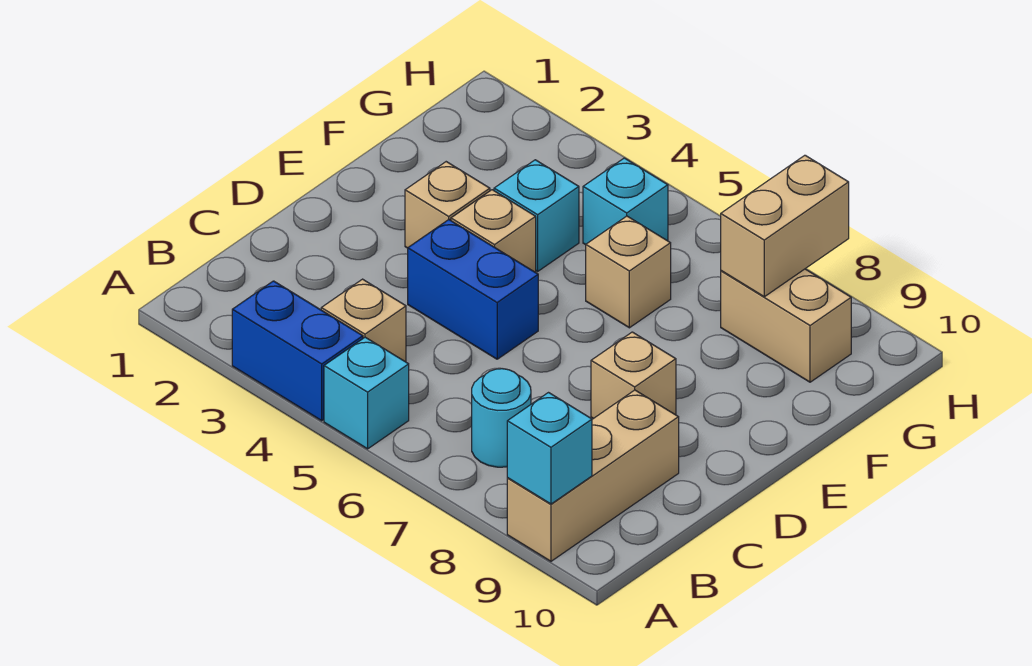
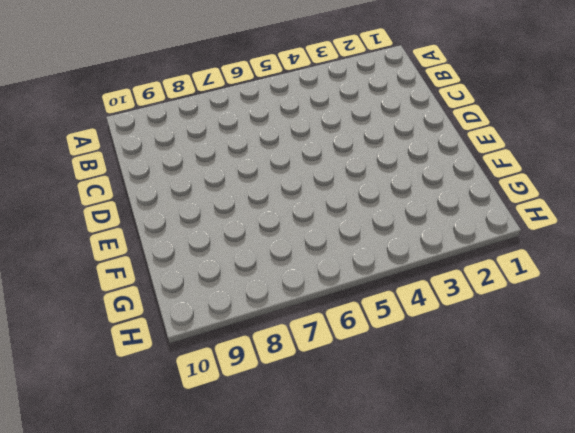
none -> blue brick A3:A4 level 1
none -> cyan brick A5 level 1
none -> tan brick A9:C9 level 1

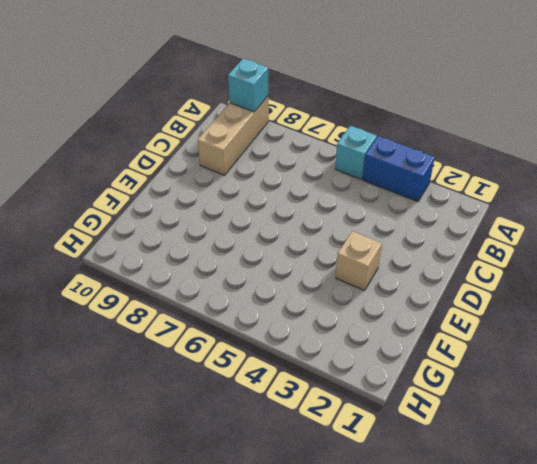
none -> tan brick B4 level 1
none -> cyan round brick B7 level 1
none -> blue brick D4:D5 level 1

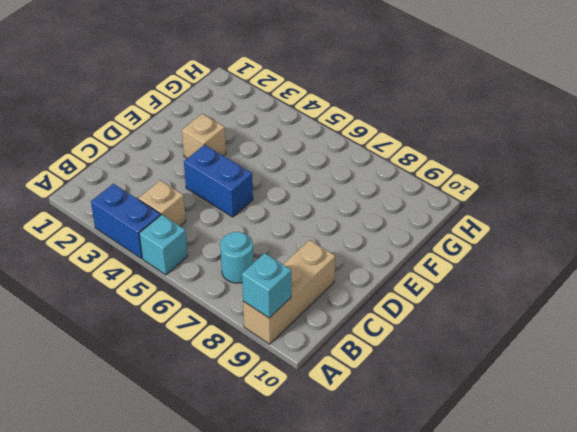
none -> tan brick D8 level 1
none -> tan brick E4 level 1
none -> cyan brick F4 level 1

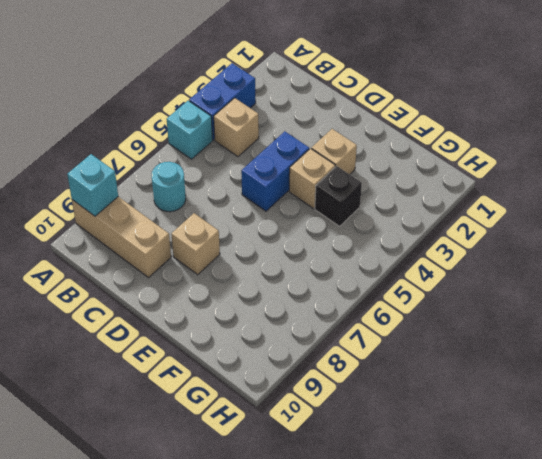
black brick F4 level 1 -> cyan brick F4 level 1
none -> tan brick F6 level 1
none -> cyan brick G5 level 1
none -> tan brick G8:G9 level 1

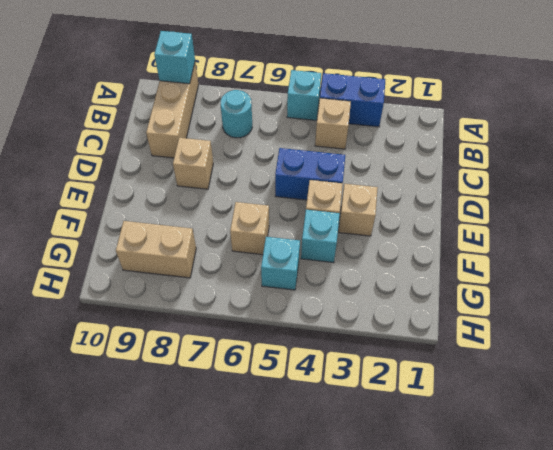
none -> tan brick G8:H8 level 2

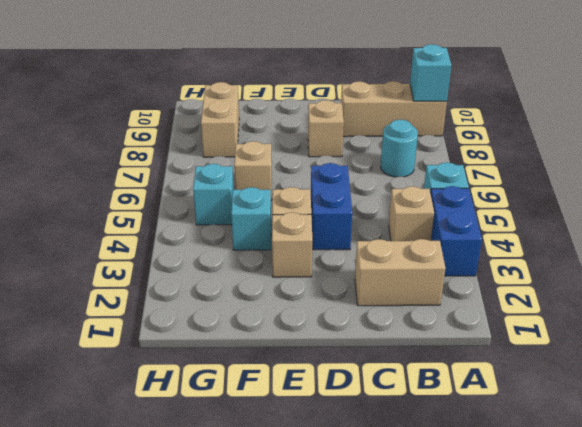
tan brick B2:C2 level 1 -> tan brick G8:H8 level 2

